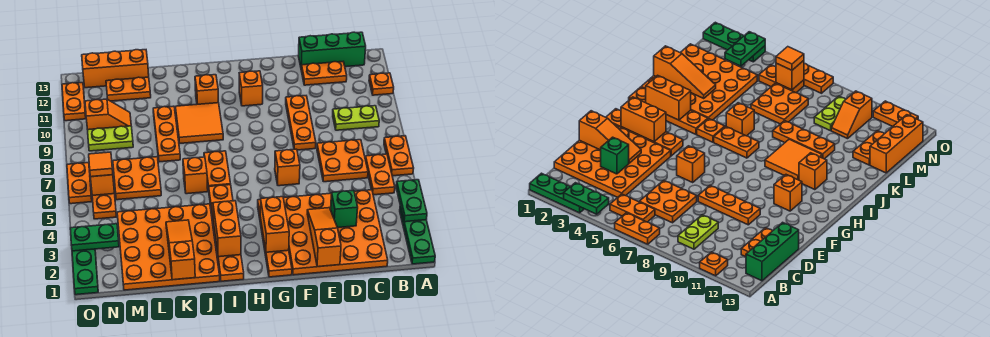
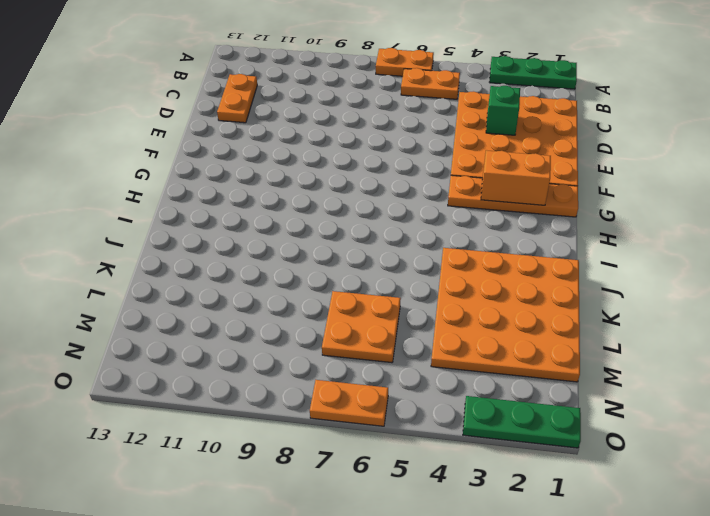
none -> orange plate A11 level 1
none -> lime plate B9:C9 level 1
none -> green brick B13:D13 level 1
none -> orange plate C6:D7 level 1

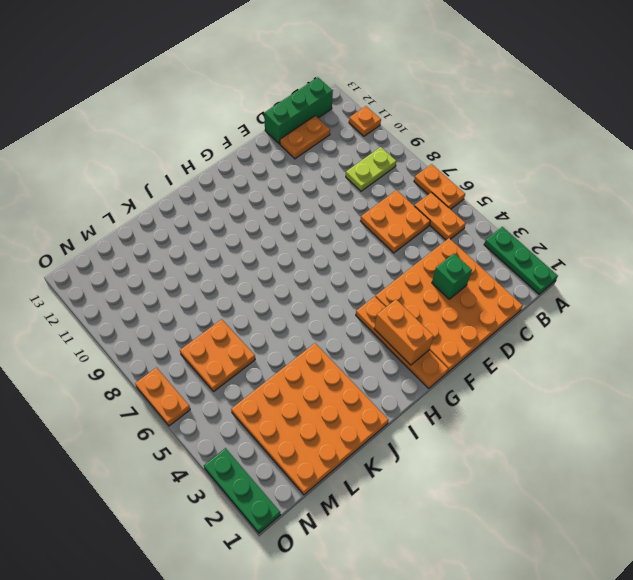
none -> orange plate E8:E10 level 1
none -> orange brick F6 level 1
none -> orange brick G11 level 1
none -> orange plate I1:I4 level 1

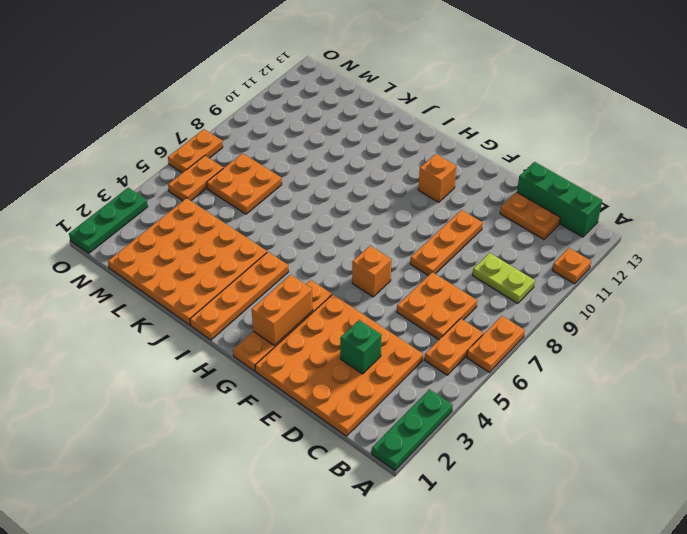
none -> orange plate I5 level 1
none -> orange plate I6:I7 level 1
none -> orange tile I9:J10 level 1
none -> orange brick I11 level 1

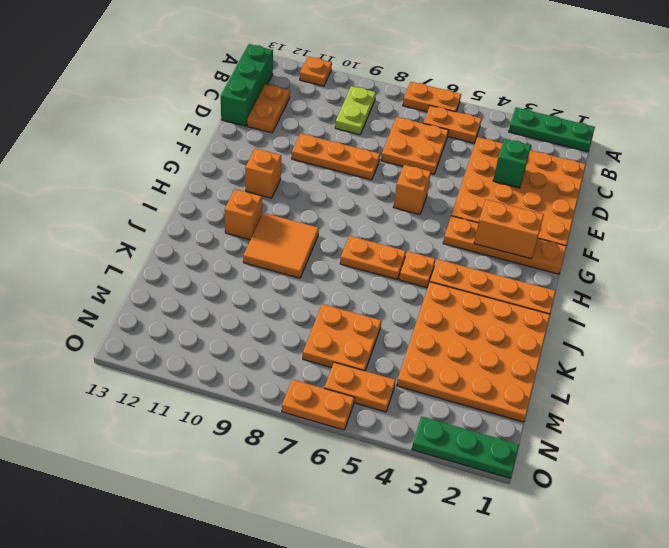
none -> orange brick J6 level 1
none -> orange plate K8:K10 level 1
none -> orange plate L12:M12 level 1
none -> orange brick L13:N13 level 1

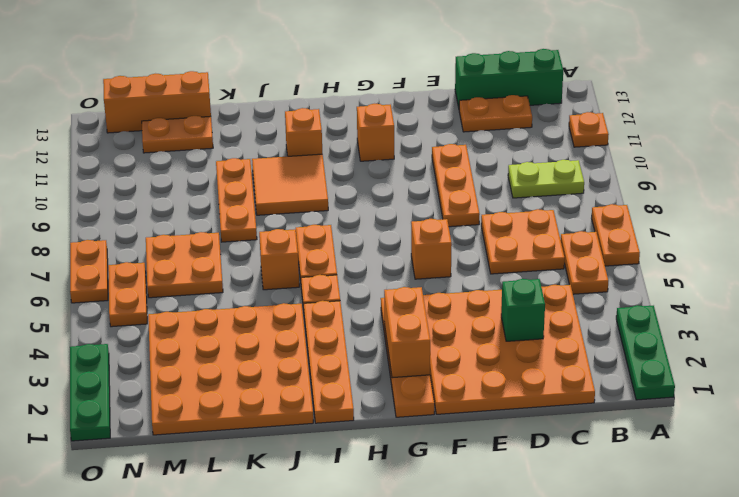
none -> lime plate M9:N9 level 1
none -> orange slope M10:N10 level 1 top N
none -> orange plate O11:O12 level 1
none -> green plate A3:A4 level 2

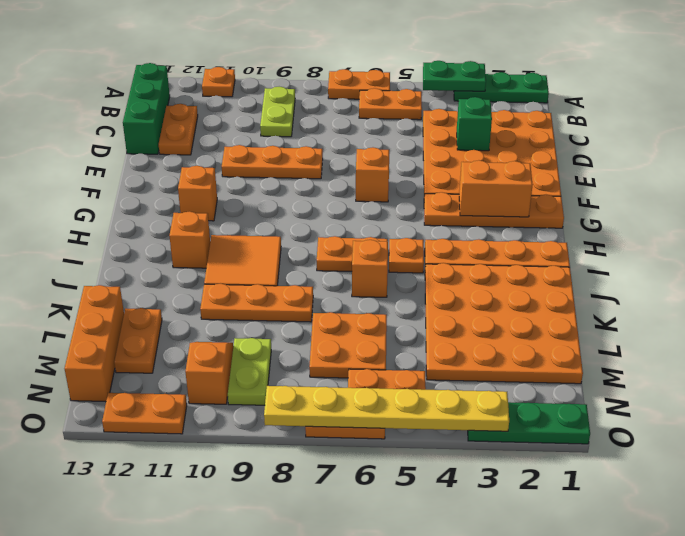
yellow plate O3:O8 level 2 -> green plate N3:O3 level 2
none -> orange plate C6:D7 level 1
none -> orange slope E1:E3 level 2 top 1
none -> orange brick I2:I3 level 2
none -> orange slope K1:K3 level 2 top 1

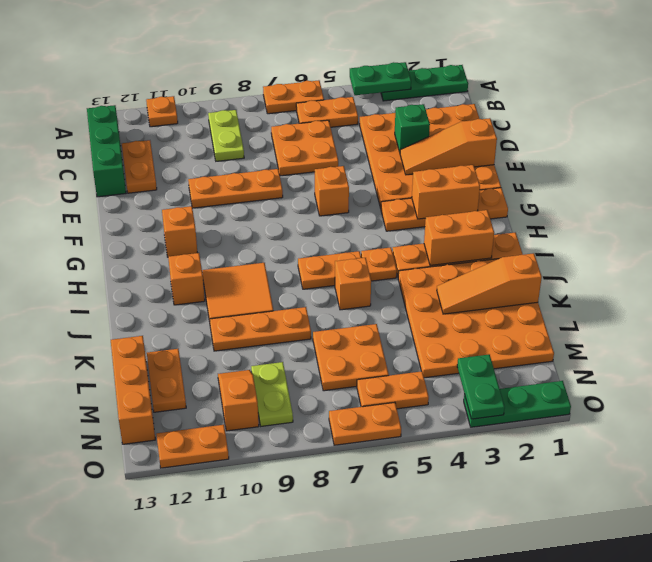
none -> orange brick N6 level 2
none -> orange tile N6 level 3

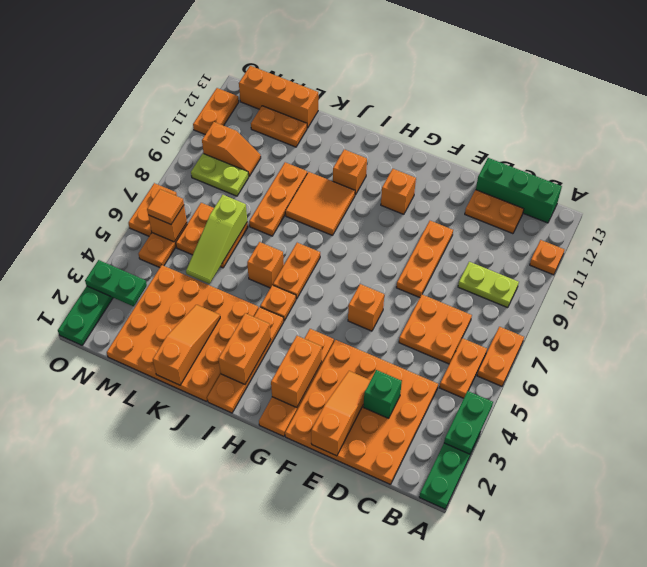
lime slope L5:L7 level 2 top 7 -> none

